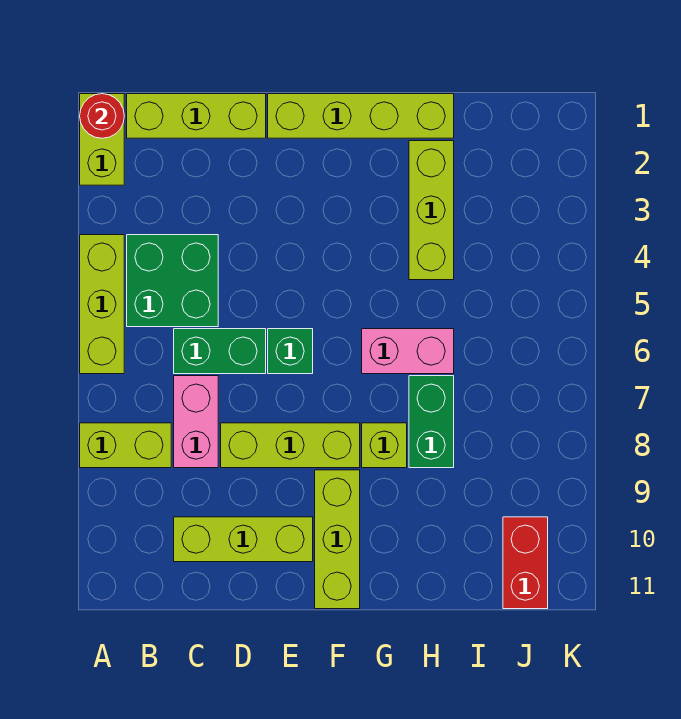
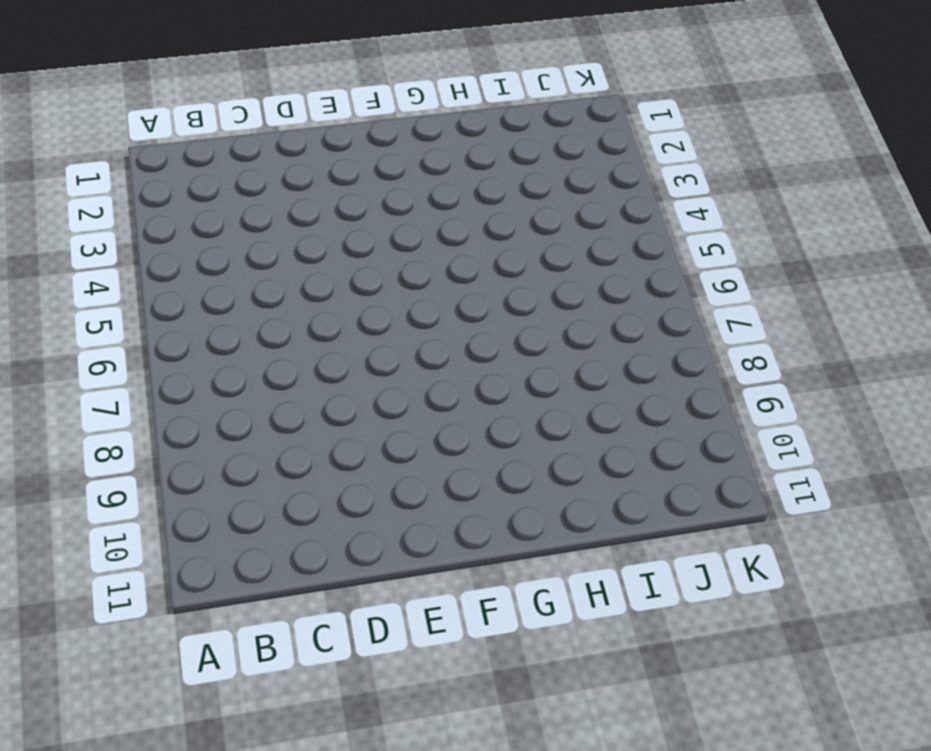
none -> lime brick A1:A2 level 1
none -> lime brick A4:A6 level 1
none -> lime brick A8:B8 level 1

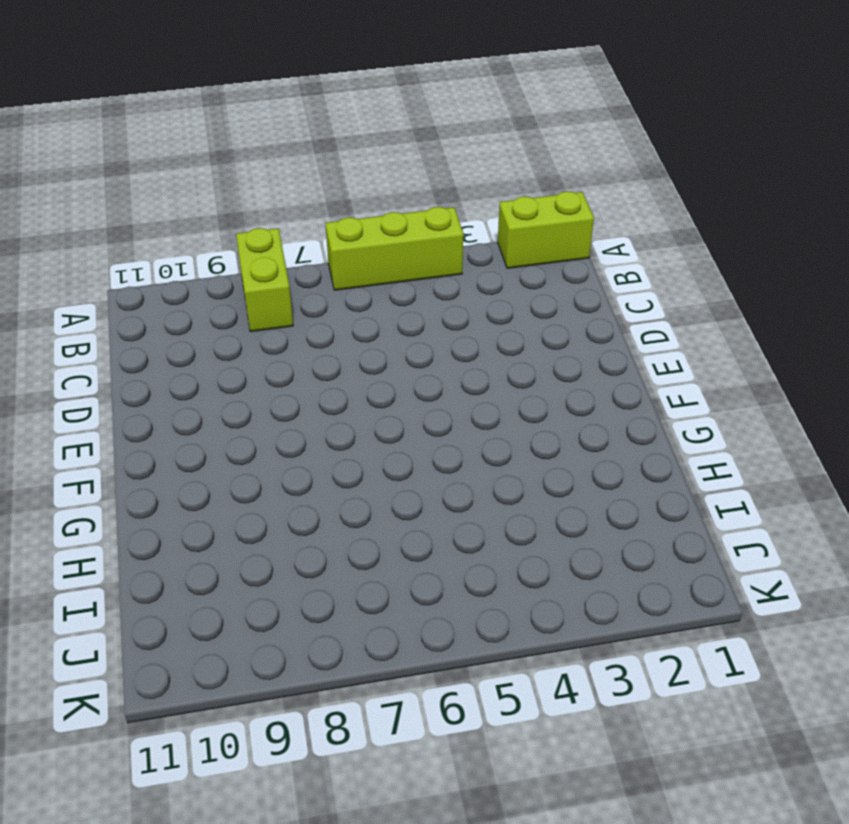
none -> lime brick B1:D1 level 1
none -> green brick B4:C5 level 1
none -> green brick C6:D6 level 1

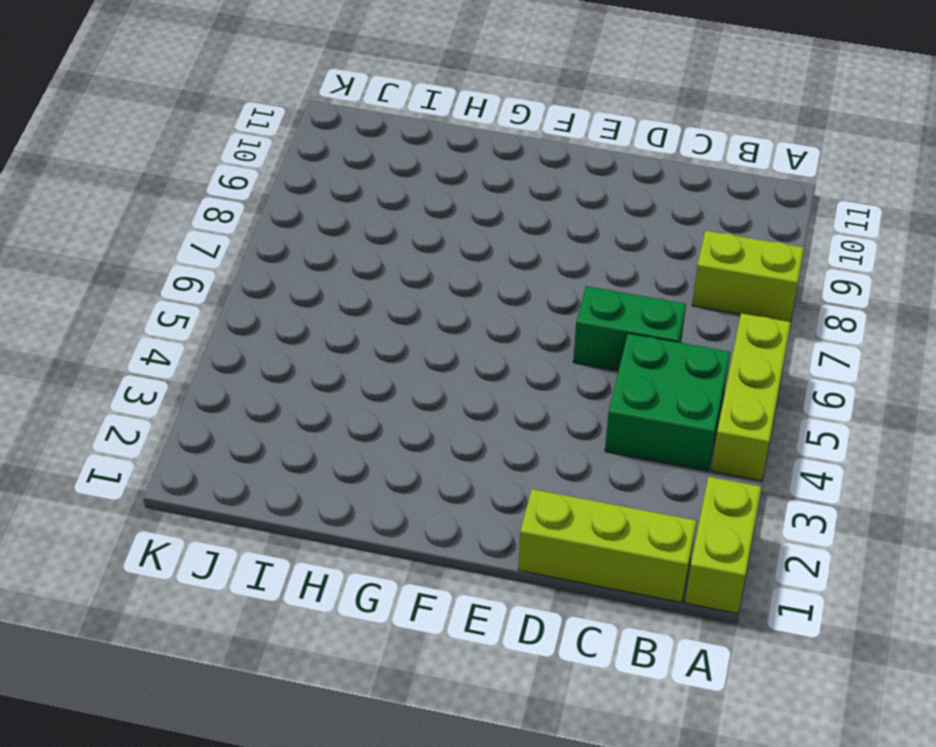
none -> pink brick C7:C8 level 1
none -> lime brick C10:E10 level 1
none -> lime brick D8:F8 level 1

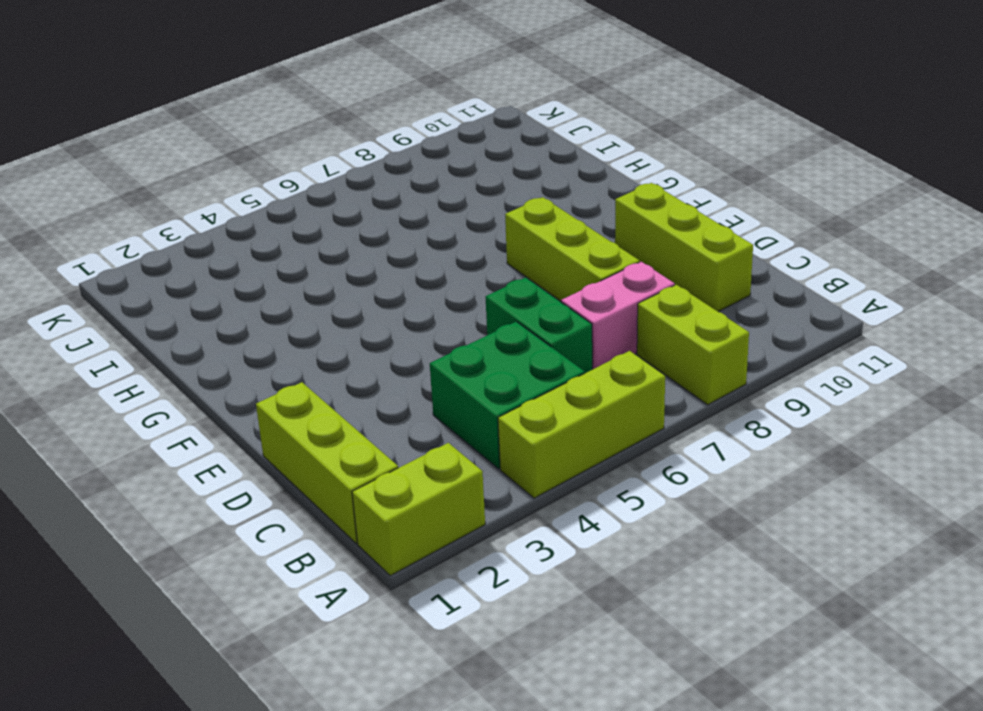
none -> lime brick E1:H1 level 1
none -> green brick E6 level 1
none -> lime brick F9:F11 level 1

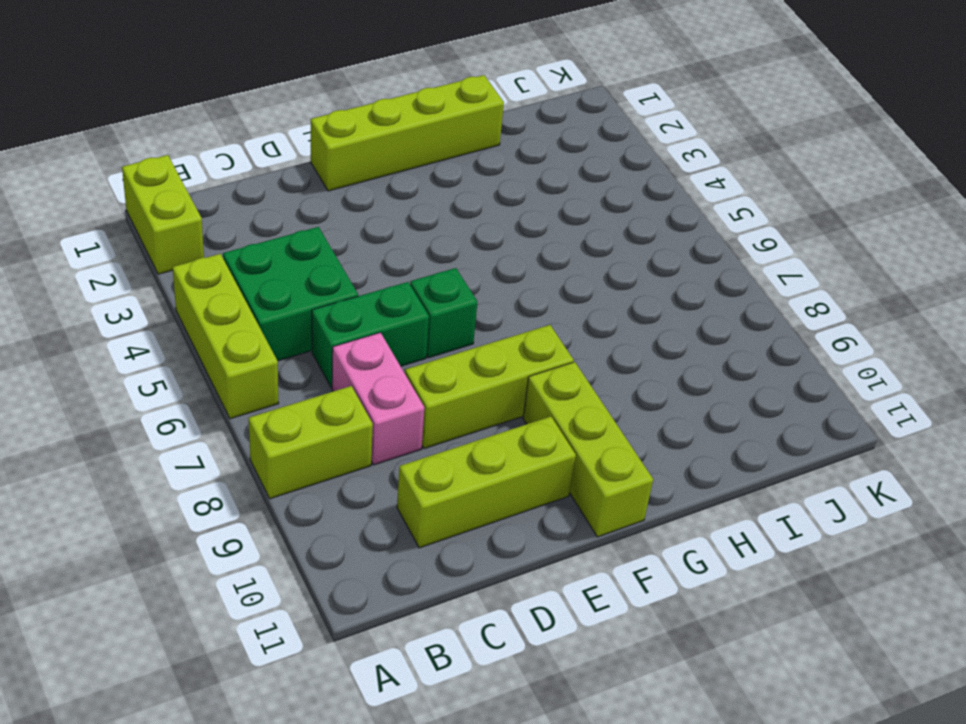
none -> lime brick B1:D1 level 1
none -> pink brick G6:H6 level 1
none -> lime brick G8 level 1

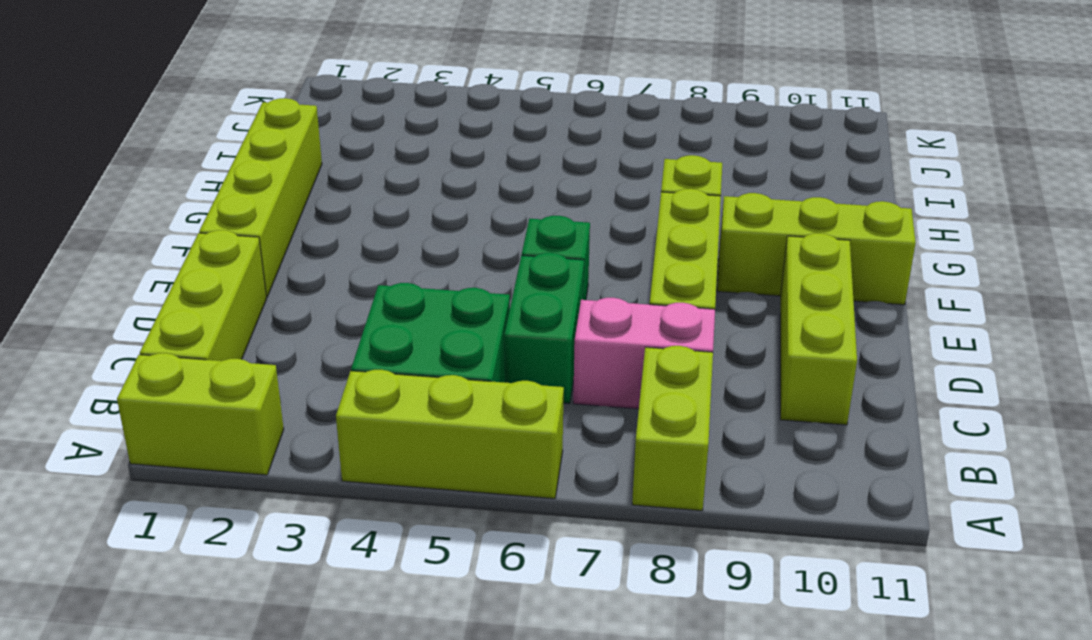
none -> pink brick G6:H6 level 1
none -> lime brick H2:H4 level 1
none -> green brick H7:H8 level 1

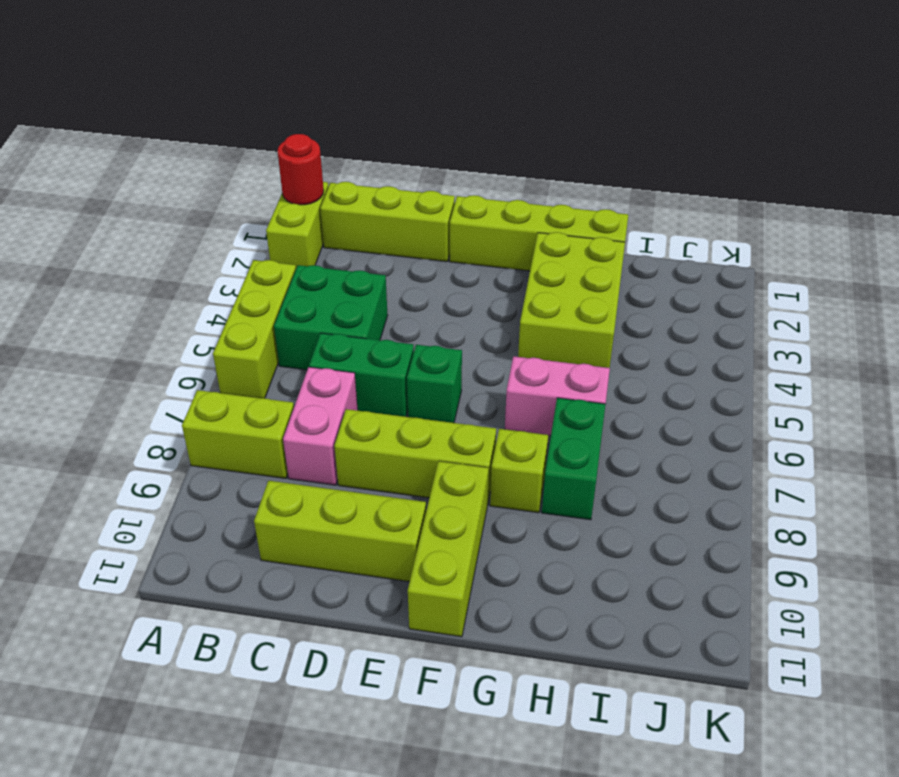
lime brick G2:H4 level 1 -> lime brick H2:H4 level 1
none -> red brick J10:J11 level 1

